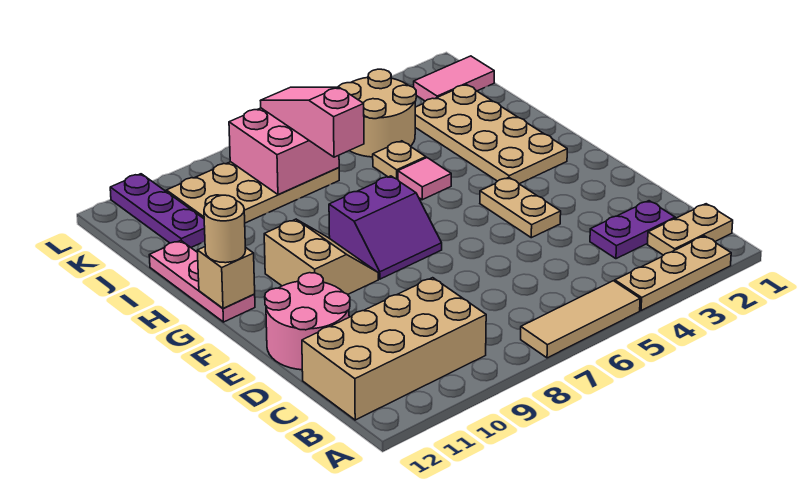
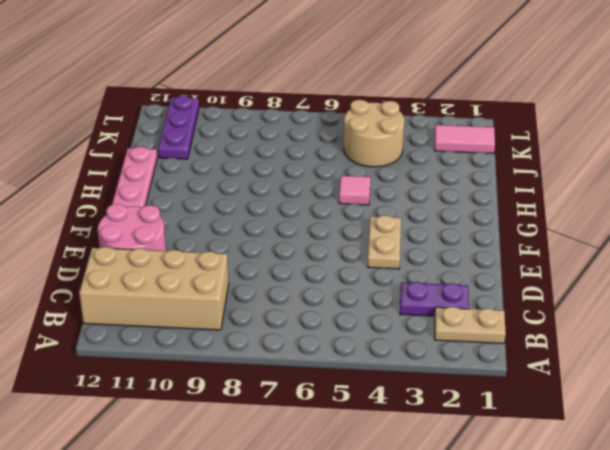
none -> tan plate A2:A4 level 1
none -> tan tile A5:A7 level 1
none -> purple slope F7:G8 level 1 top G

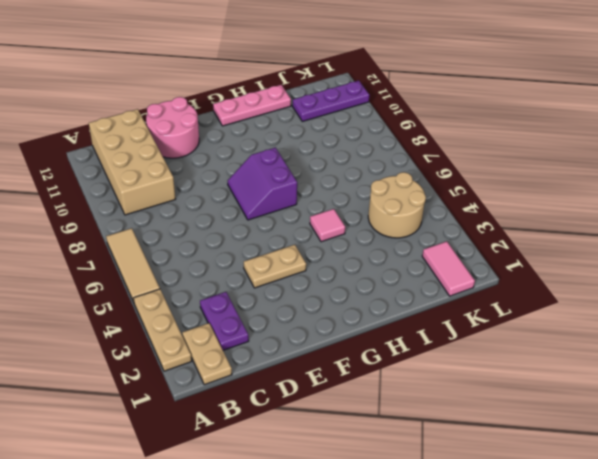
none -> tan slope F9:G10 level 1 top 10
none -> tan plate G2:J3 level 1
none -> tan plate I5 level 1

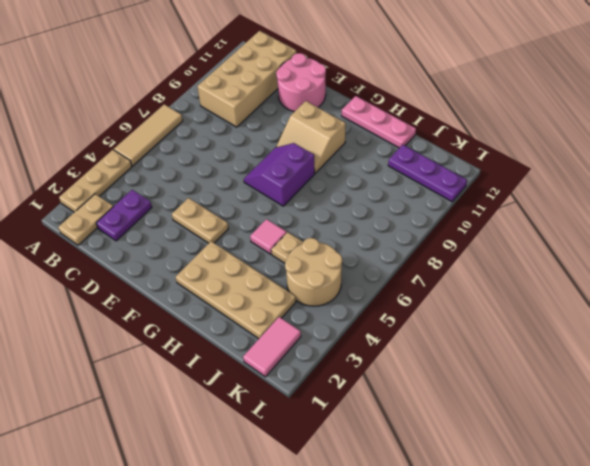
none -> tan plate J7:K10 level 1
none -> tan brick G12 level 2
none -> pink brick J7:K8 level 2

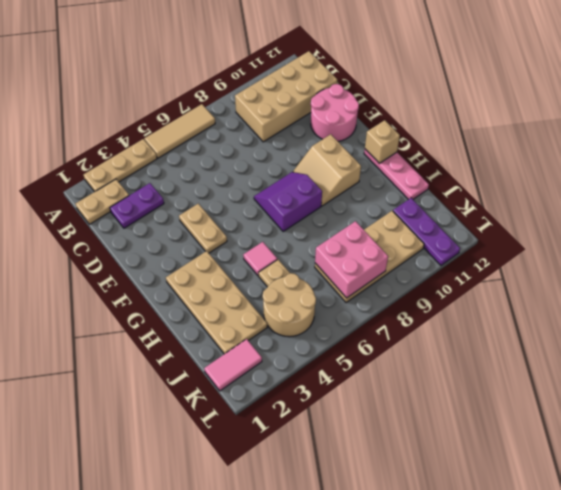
none -> tan round brick G12 level 3
none -> pink slope I7:K7 level 3 top I

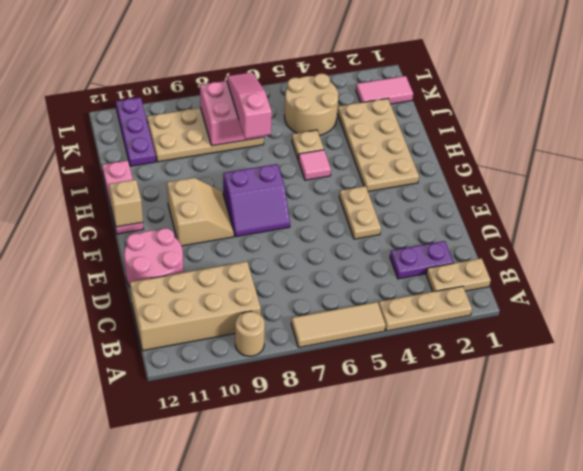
tan round brick A9 level 1 -> tan round brick G12 level 3

